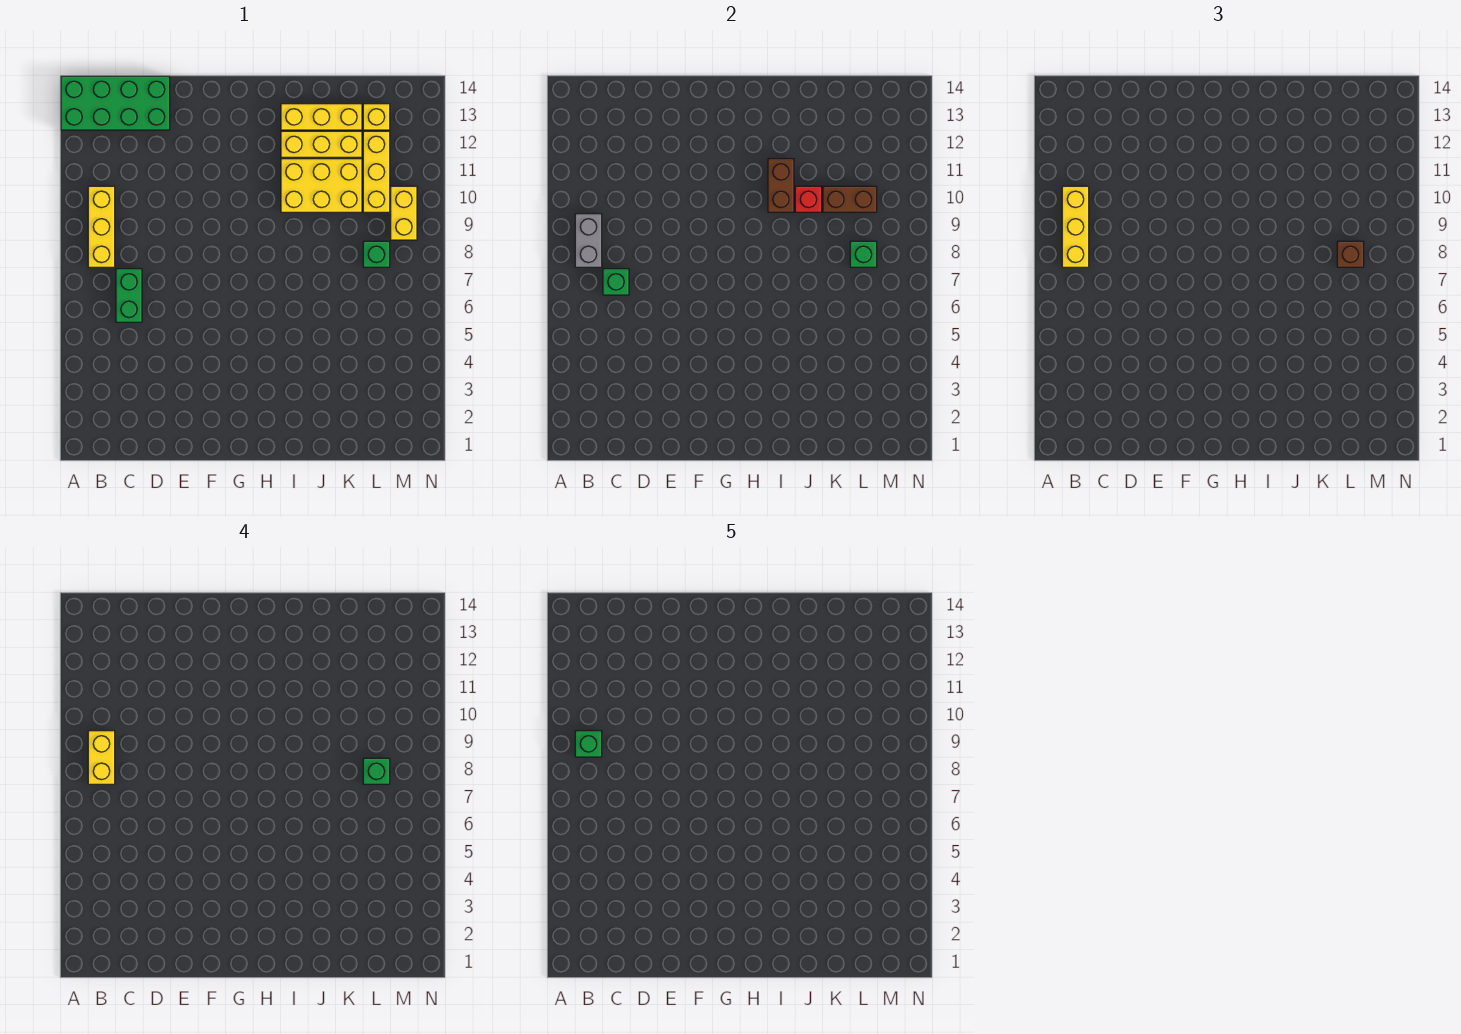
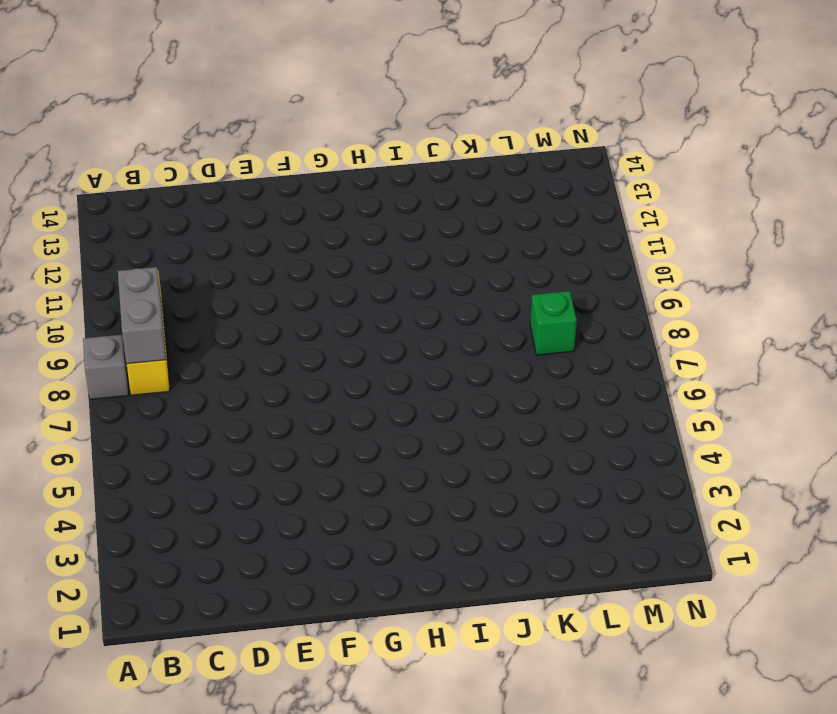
grey brick A8 level 1 -> none
none -> green brick A13:D14 level 1
none -> green brick C6:C7 level 1
none -> yellow brick I10:K11 level 1

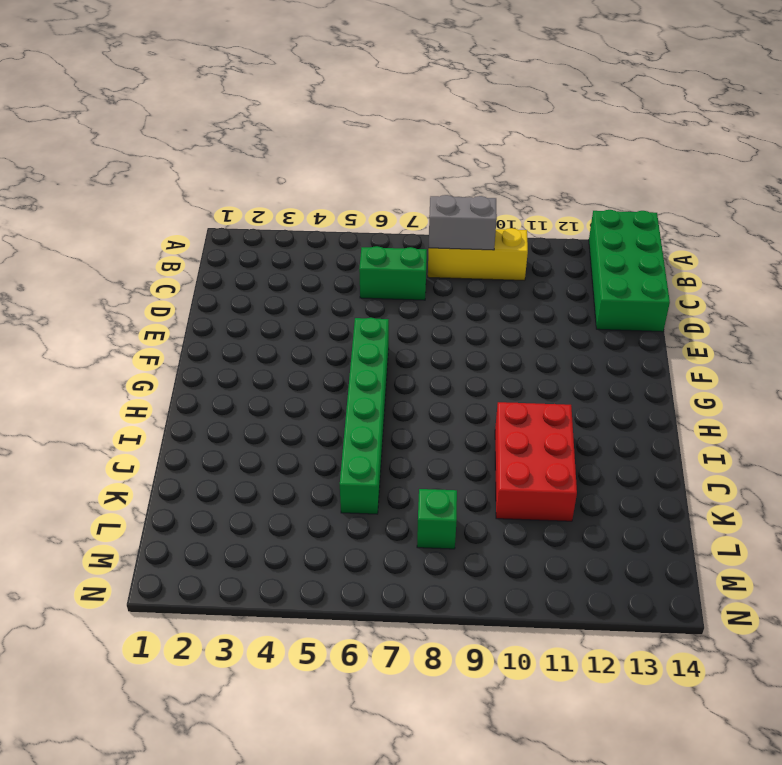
green brick F6:K6 level 1 -> none
red brick I10:K11 level 1 -> yellow brick I10:K11 level 1
none -> yellow brick I12:K12 level 1
none -> yellow brick I13:K13 level 1
none -> yellow brick L10:L12 level 1

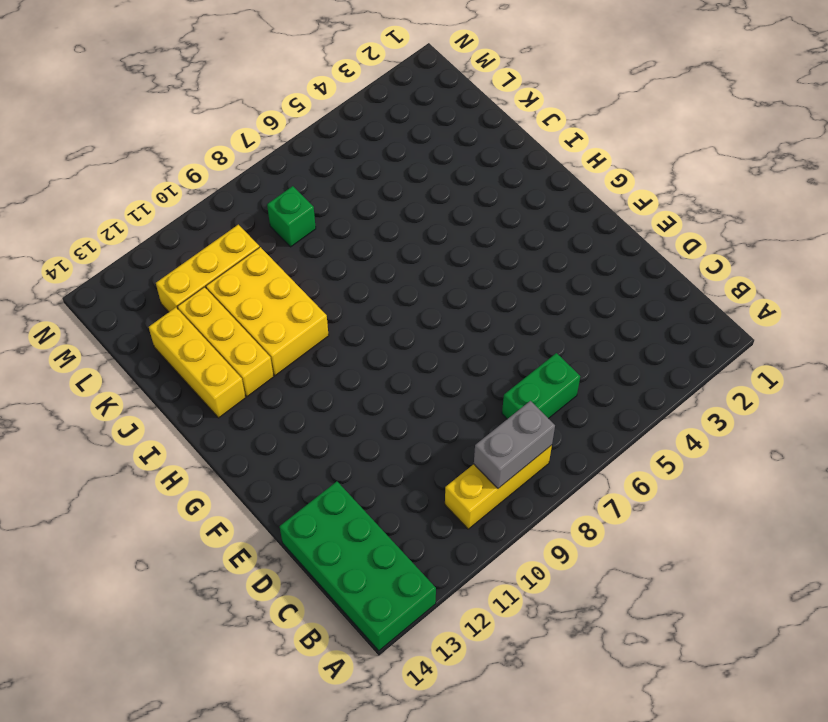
none -> yellow brick L13 level 1
none -> yellow brick M9:M10 level 1
none -> green brick C7 level 2

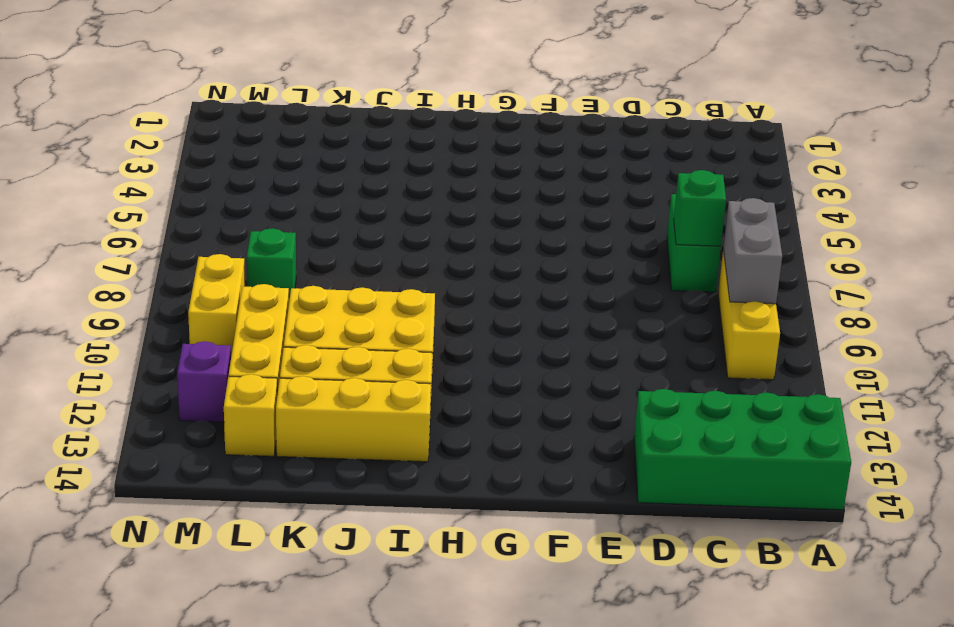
purple brick M12 level 1 -> none
none -> brown brick I10:I11 level 2
none -> red brick J10 level 2
none -> brown brick K10:L10 level 2

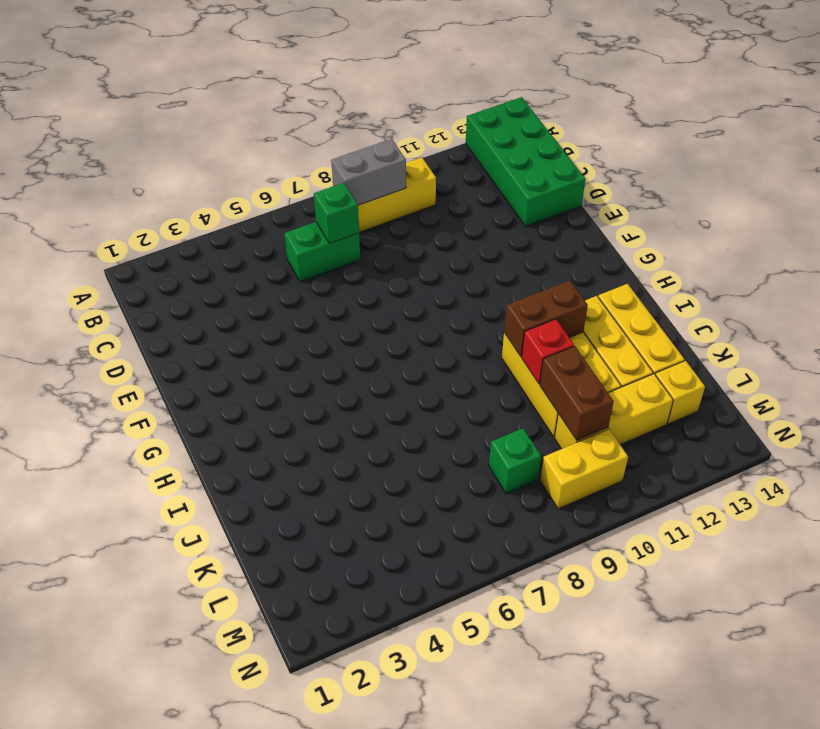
none -> green brick L8 level 2
none -> yellow brick B8:B10 level 3
none -> brown brick L8 level 3

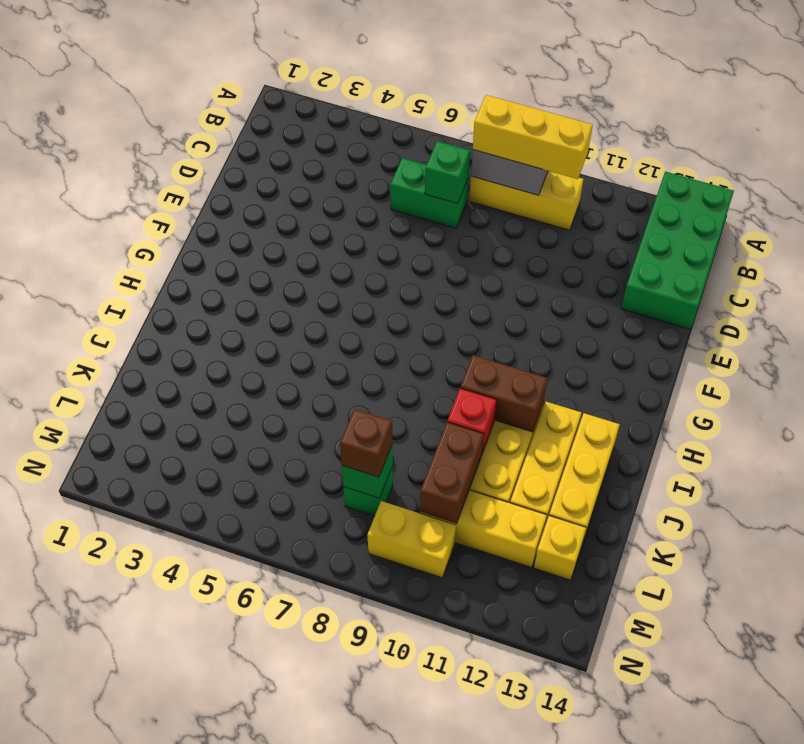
none -> yellow brick B8:B9 level 4
none -> green brick L8 level 4
none -> green brick B9 level 5

